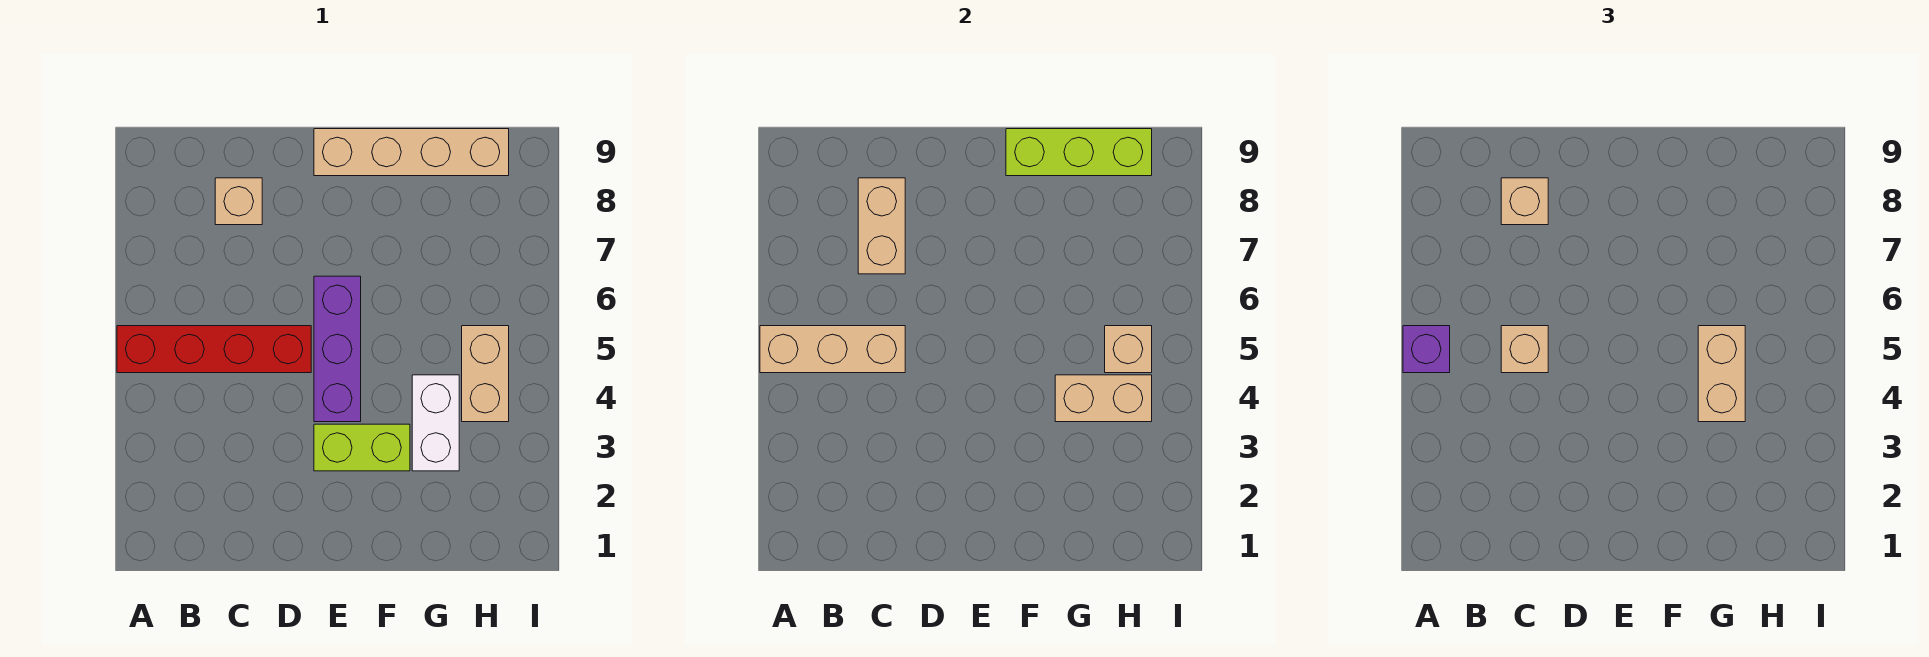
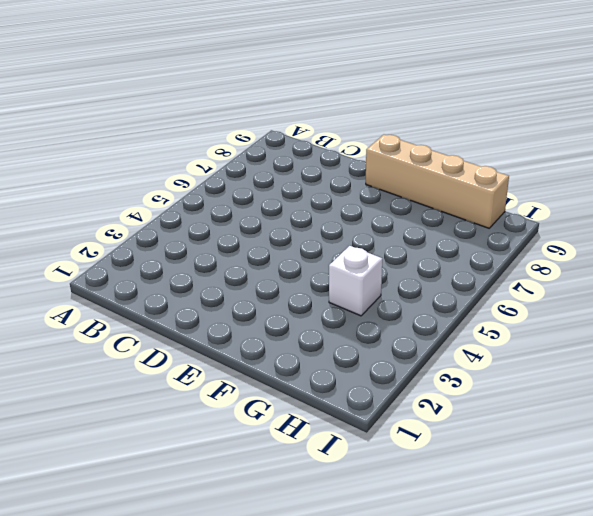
white brick G4 level 1 -> white brick G3:G4 level 1
none -> red brick A5:D5 level 1
none -> tan brick C8 level 1
none -> lime brick E3:F3 level 1

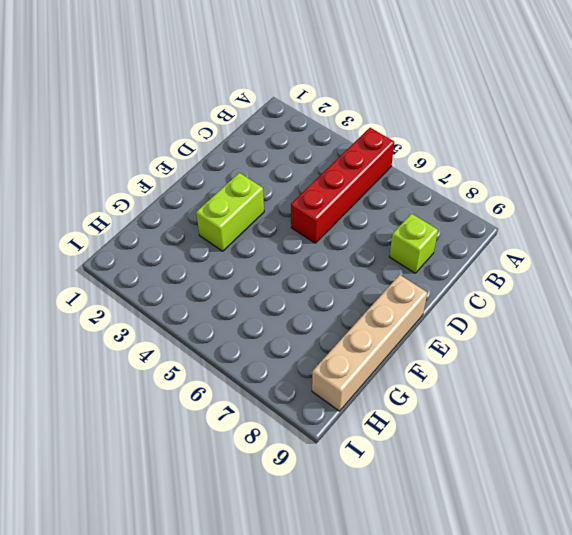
lime brick C8 level 1 -> tan brick C8 level 1
none -> purple brick E4:E6 level 1
none -> white brick G3:G4 level 1
none -> tan brick H4:H5 level 1

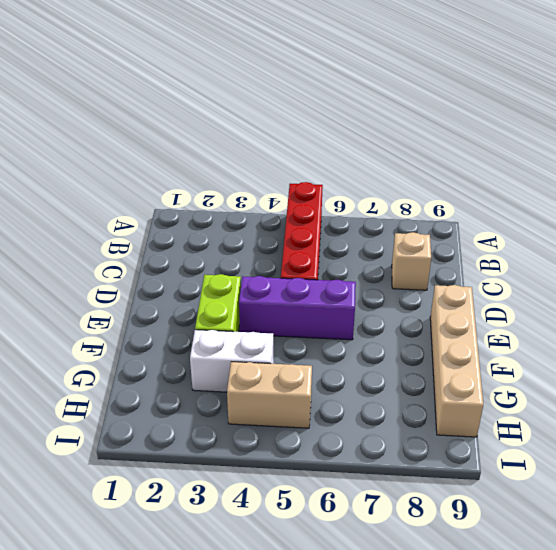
none -> tan brick A5:C5 level 2
none -> tan brick C7:C8 level 2
none -> lime brick F9:H9 level 2

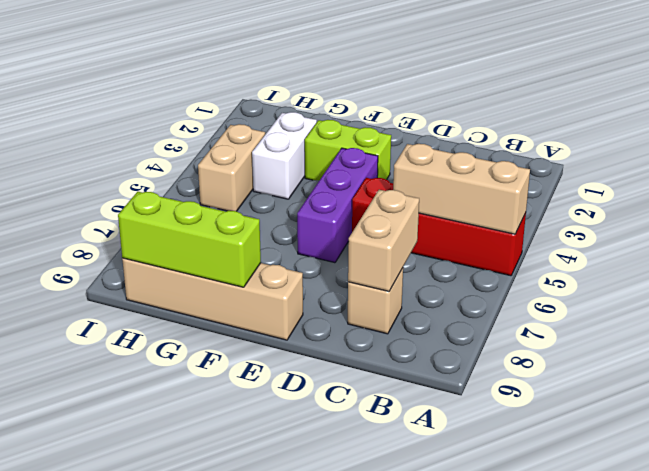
none -> tan brick G4:H4 level 2
none -> tan brick H5 level 2
none -> purple brick A5 level 3

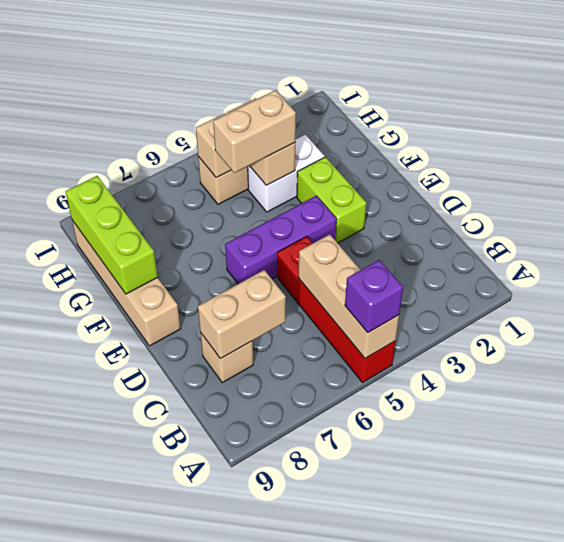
none -> tan brick C5 level 3
none -> tan brick C8 level 3

